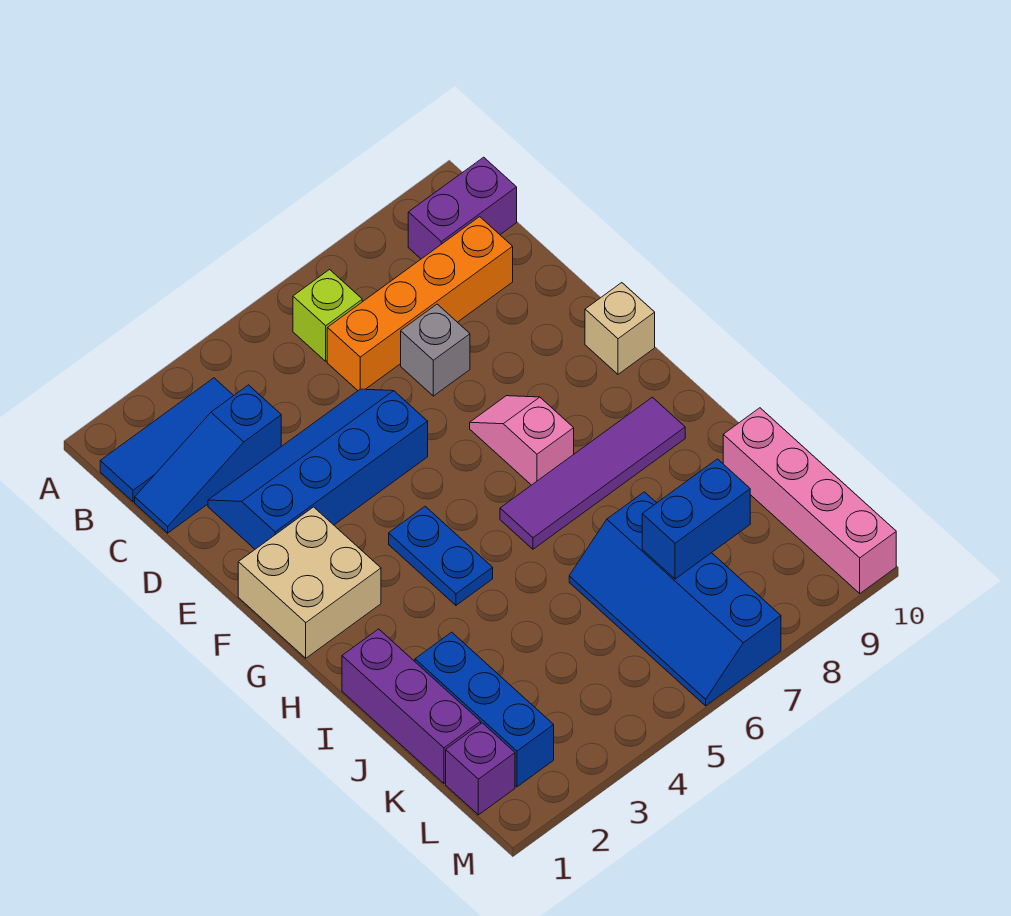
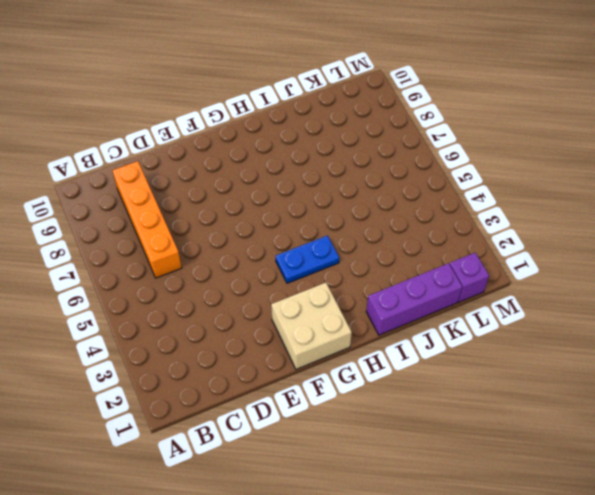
none -> blue tile B1:B3 level 1
none -> lime brick B6 level 1
none -> purple brick B9:B10 level 1

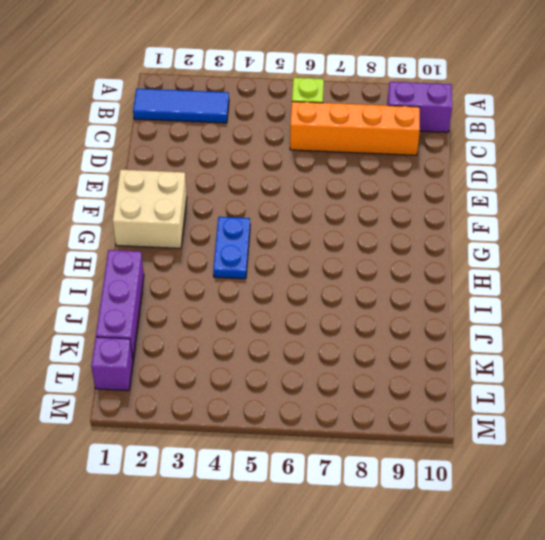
none -> blue slope C1:C3 level 1 top 3
none -> blue slope D2:E5 level 1 top E
none -> grey brick D7 level 1

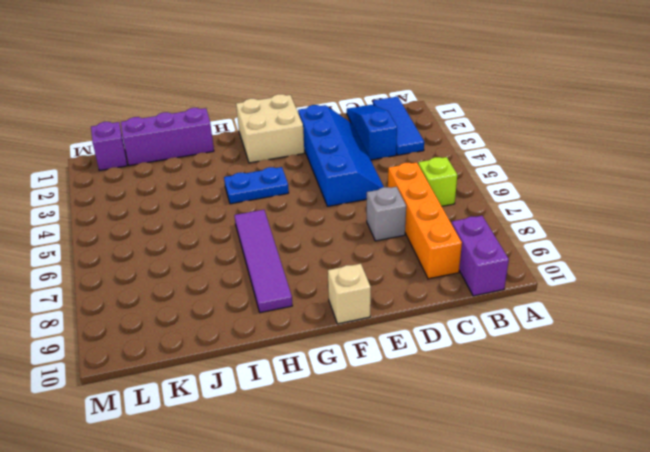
none -> pink slope F7:G7 level 1 top G
none -> blue brick J2:L2 level 1
none -> blue slope J6:M7 level 1 top 7

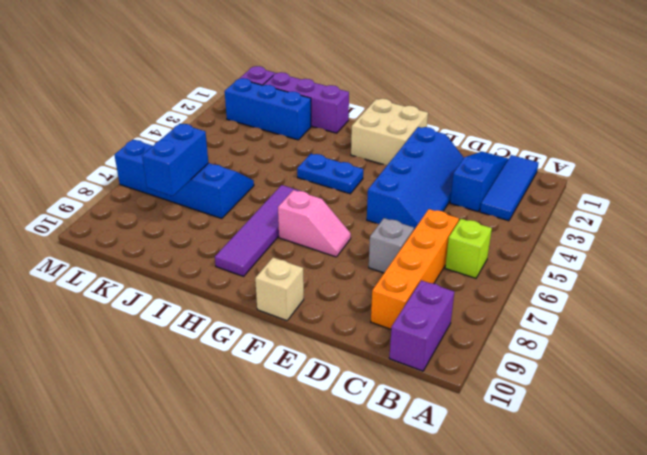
none -> pink brick J10:M10 level 1

